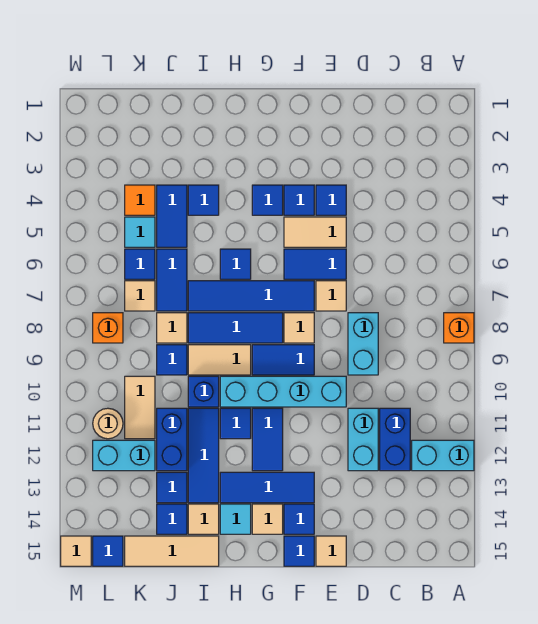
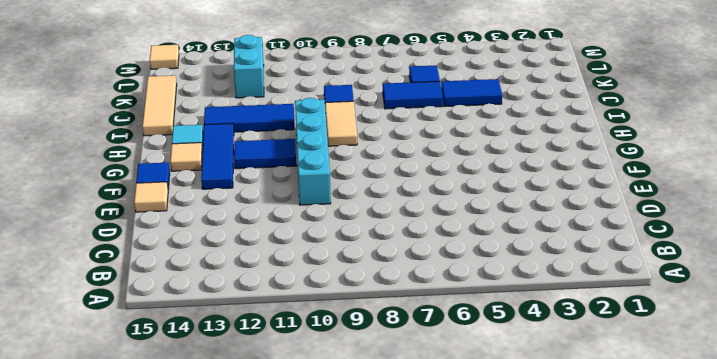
none -> orange brick A8 level 1
none -> cyan brick A12:B12 level 1
none -> blue brick C11:C12 level 1
none -> cyan brick D8:D9 level 1

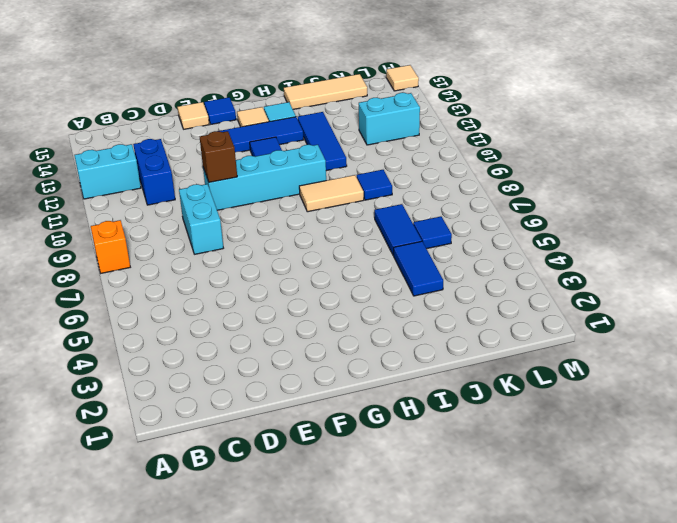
brown brick E10 level 2 -> none
none -> cyan brick D11:D12 level 1
none -> blue tile E4 level 1
none -> tan tile E5:F5 level 1
none -> blue tile E6:F6 level 1

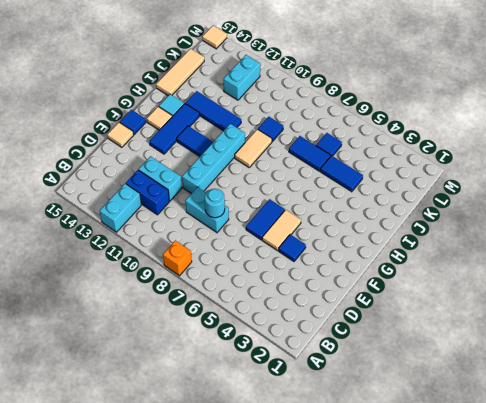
cyan round brick D8 level 2 -> none
none -> tan tile E7 level 1
none -> blue tile F4 level 1
none -> blue tile F7:I7 level 1
none -> tan tile F8 level 1

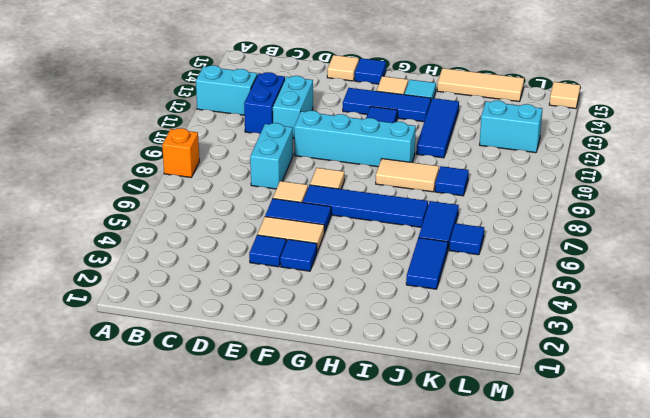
none -> blue tile F9:G9 level 1
none -> blue tile F14 level 1
none -> blue tile G4 level 1
none -> blue tile G8:I8 level 1

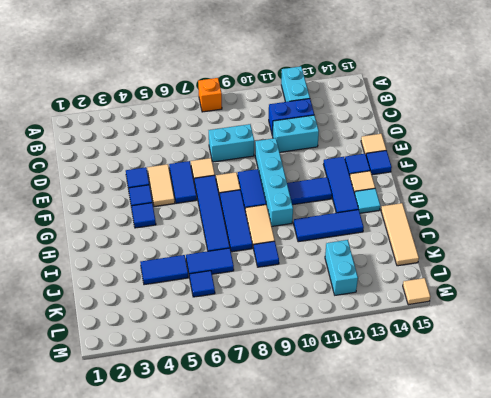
none -> blue tile H6 level 1
none -> blue tile H11 level 1
none -> blue tile I4 level 1
none -> blue brick I10 level 1

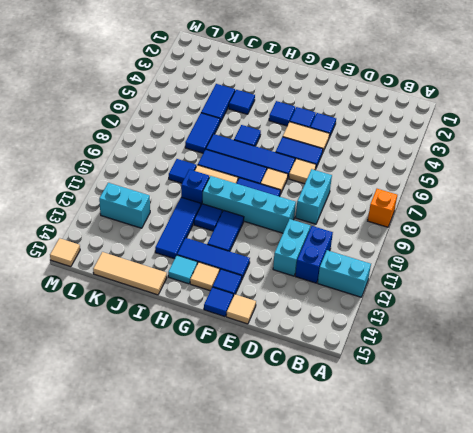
none -> tan tile I14 level 1
none -> tan tile J8 level 1
none -> blue brick J11:J12 level 1
none -> blue tile J13 level 1

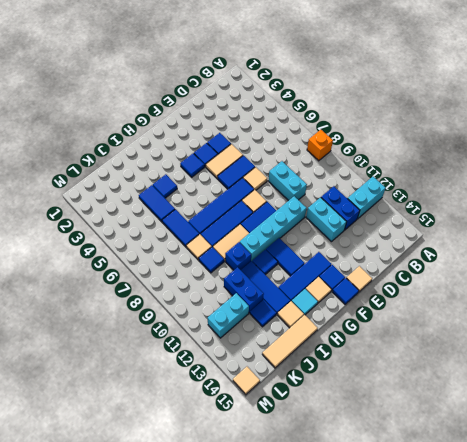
none -> blue tile H6 level 1
none -> blue tile J14 level 1
none -> orange tile K4 level 1
none -> cyan tile K5 level 1

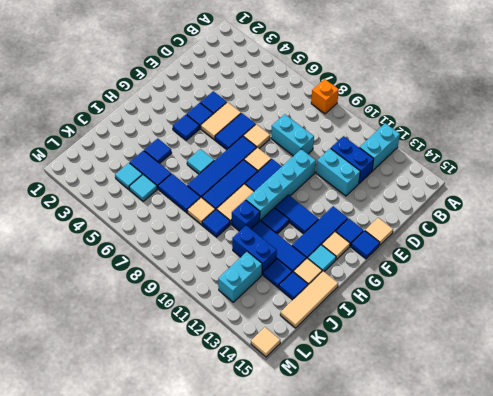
cyan tile H6 level 1 -> blue tile H6 level 1
cyan tile K4 level 1 -> orange tile K4 level 1
none -> blue tile K6 level 1
none -> tan tile K7 level 1
none -> tan tile K10:K11 level 1
none -> orange brick L8 level 1

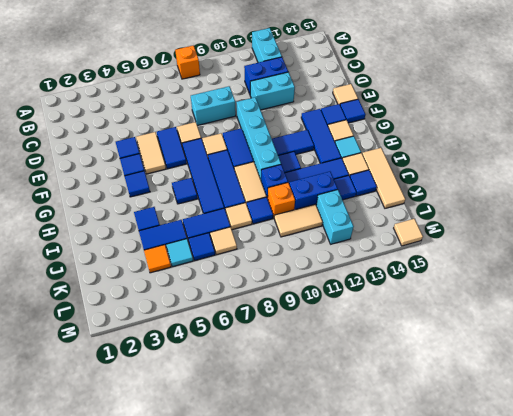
orange brick J10 level 1 -> orange brick L8 level 1
none -> tan round brick L11 level 1
none -> blue tile L15 level 1

